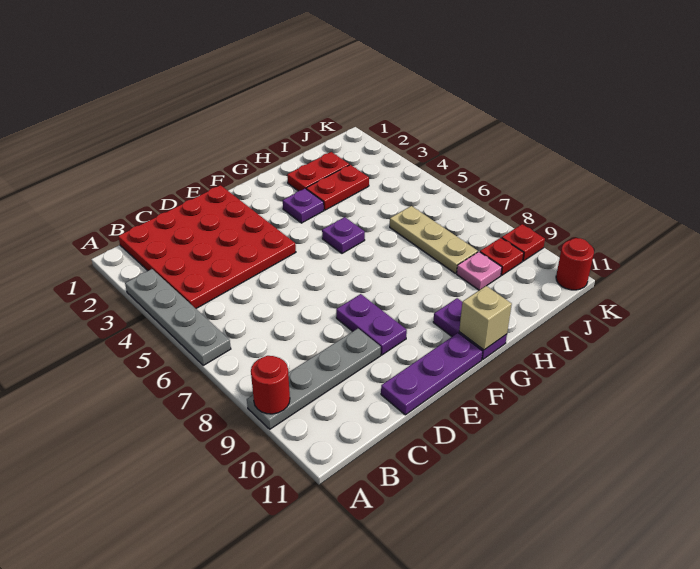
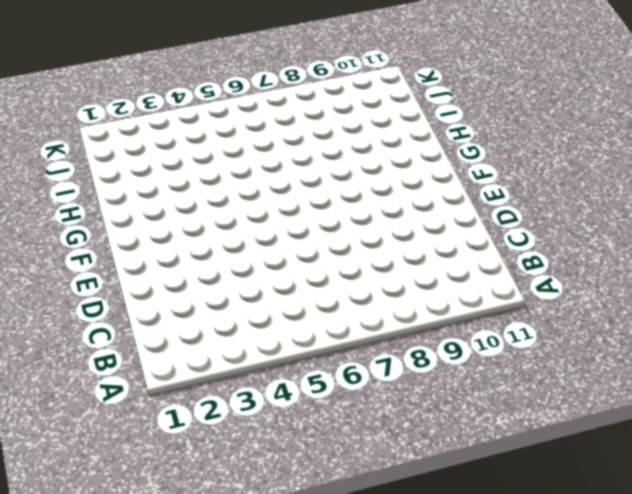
none -> grey plate A3:A6 level 1
none -> grey plate A9:D9 level 1
none -> red plate B1:E4 level 1

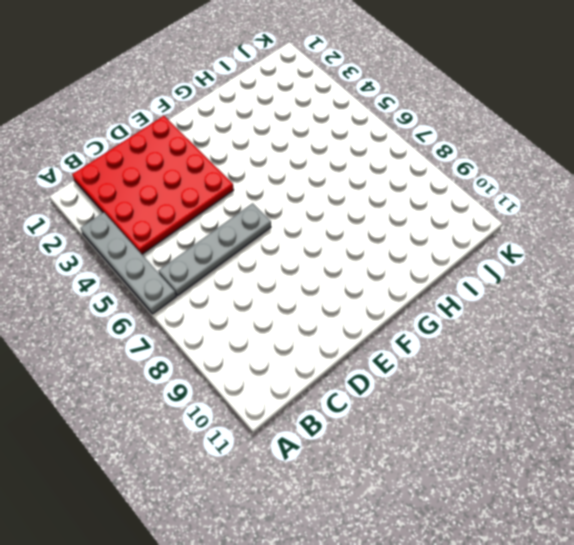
grey plate B6:E6 level 1 -> grey plate A9:D9 level 1
none -> purple plate D11:F11 level 1
none -> purple plate E8:E9 level 1
none -> purple plate G3 level 1

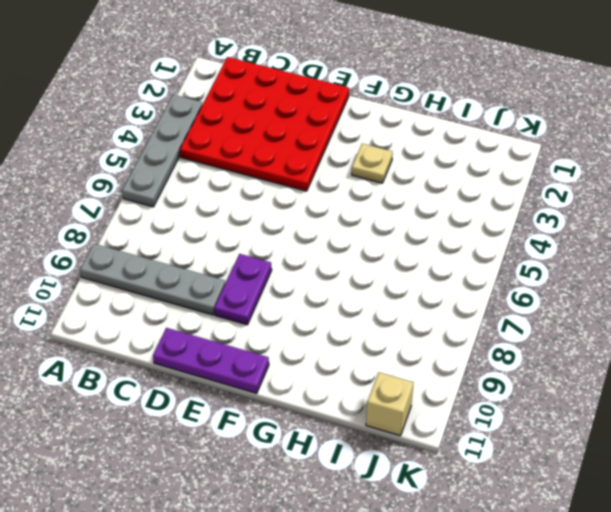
tan plate G3 level 1 -> purple plate G3 level 1
tan brick J11 level 1 -> tan brick G11 level 2
none -> purple plate G5 level 1
none -> purple plate G10:G11 level 1
none -> red plate H2:I2 level 1

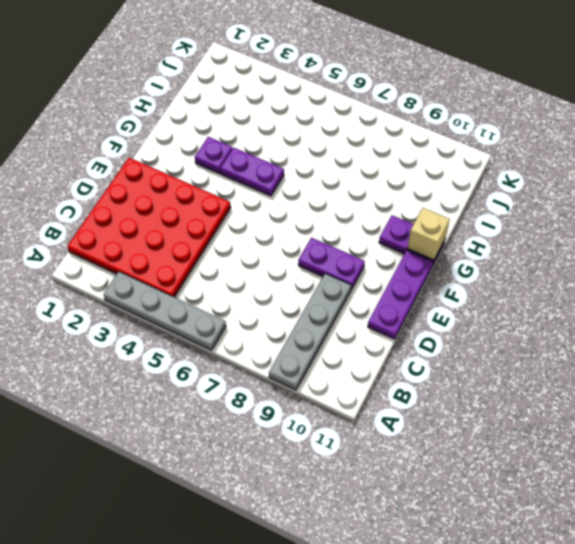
purple plate G4:G5 level 1 -> purple plate G5 level 1
none -> red plate H2:I2 level 1
none -> red plate H3:I3 level 1
none -> tan plate I6:I8 level 1

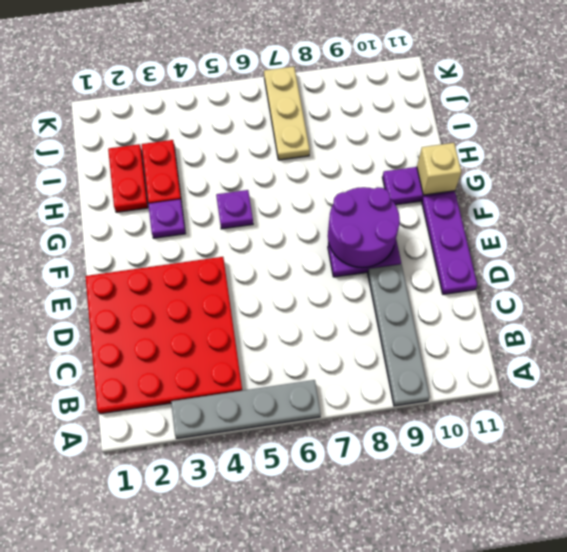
purple round brick E8:F9 level 2 -> none
tan plate I7:K7 level 1 -> tan plate I6:I8 level 1
none -> pink plate I9 level 1
none -> red plate J9 level 1
none -> red plate K9 level 1

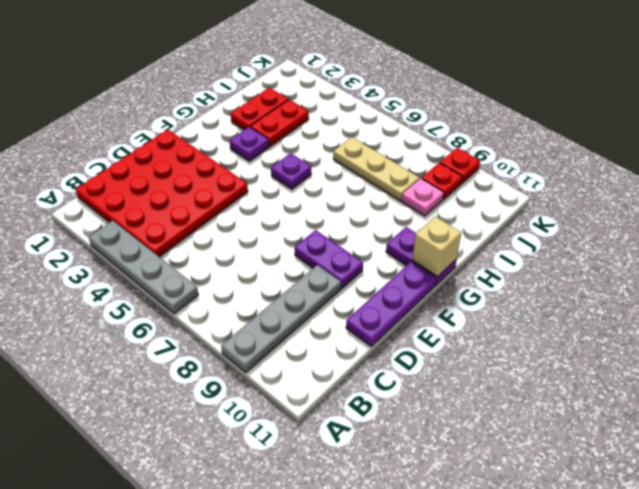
none -> red round brick K11 level 1
none -> red round brick A9 level 2

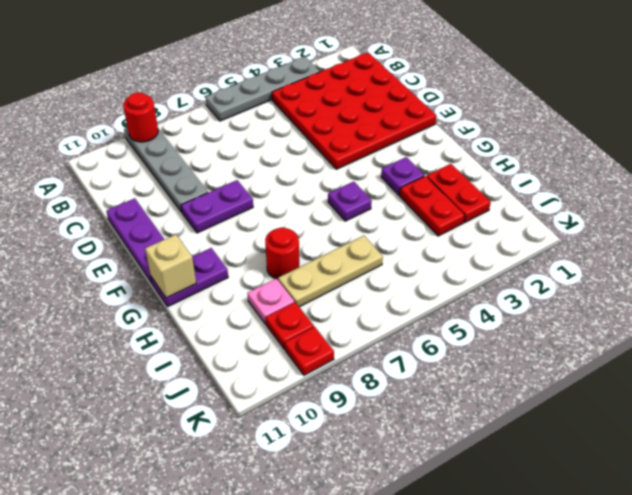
red round brick H8 level 1 -> red round brick K11 level 1

